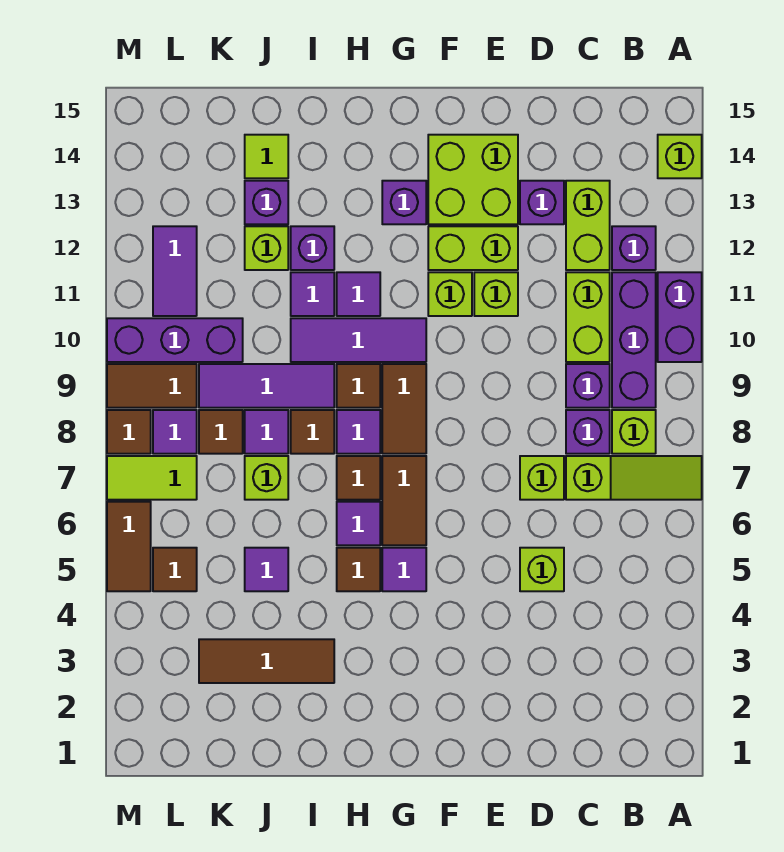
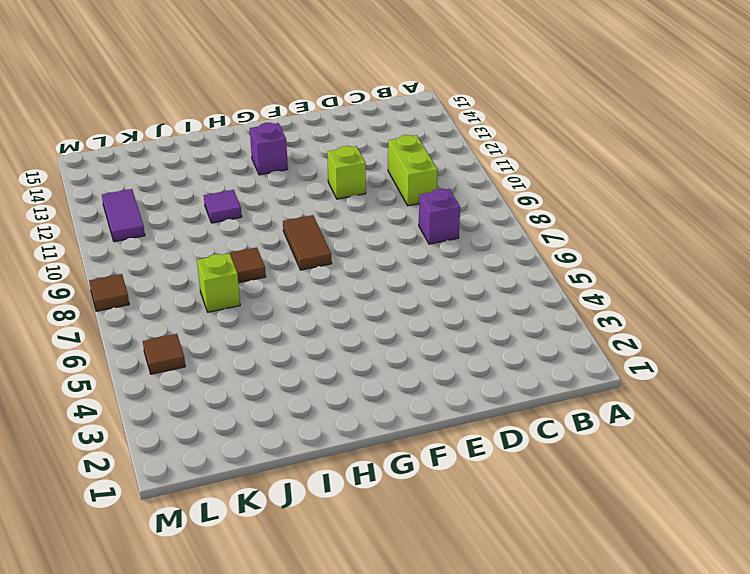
none -> lime slope A7:C7 level 1 top C
none -> purple brick A10:A11 level 1
none -> lime brick A14 level 1
none -> lime brick B8 level 1

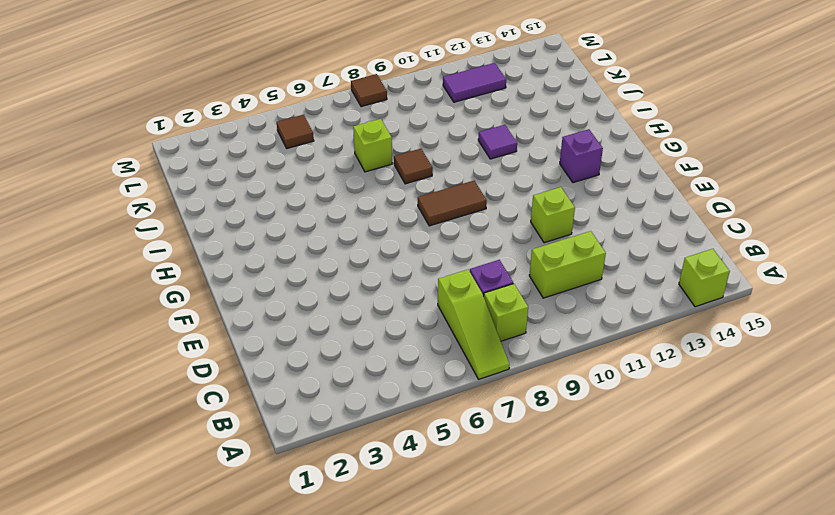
none -> purple brick A10:A11 level 1
none -> purple brick B9:B11 level 1
none -> purple brick B12 level 1
none -> purple brick C9 level 1

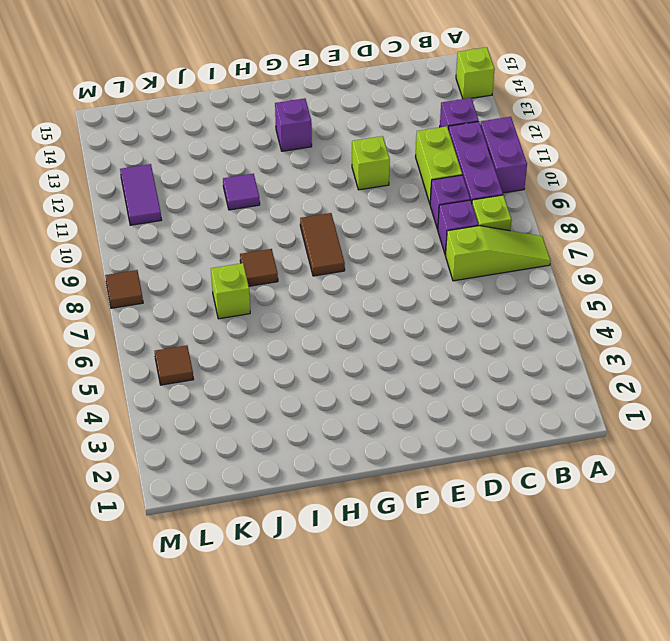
none -> lime brick C12:C13 level 1
none -> lime brick D5 level 1
none -> lime brick D7 level 1
none -> purple brick D13 level 1

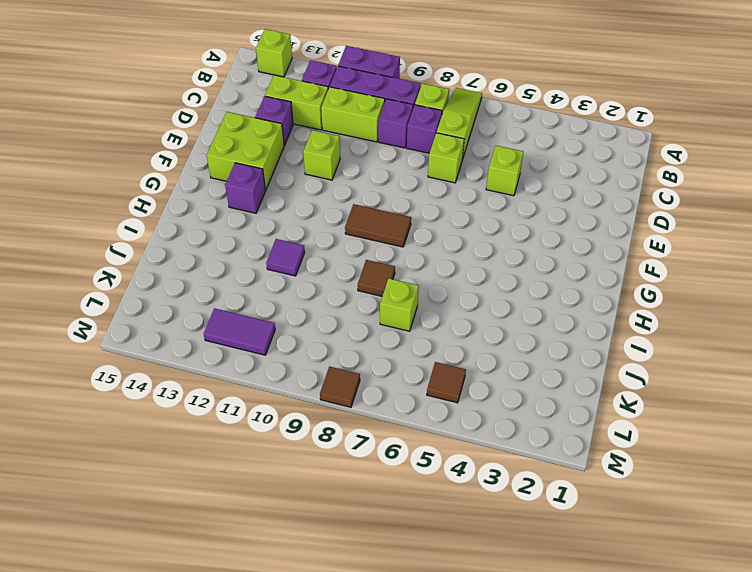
none -> lime brick E12:F12 level 1
none -> lime brick F11 level 1
none -> purple tile G5 level 1
none -> brown tile G6:G7 level 1

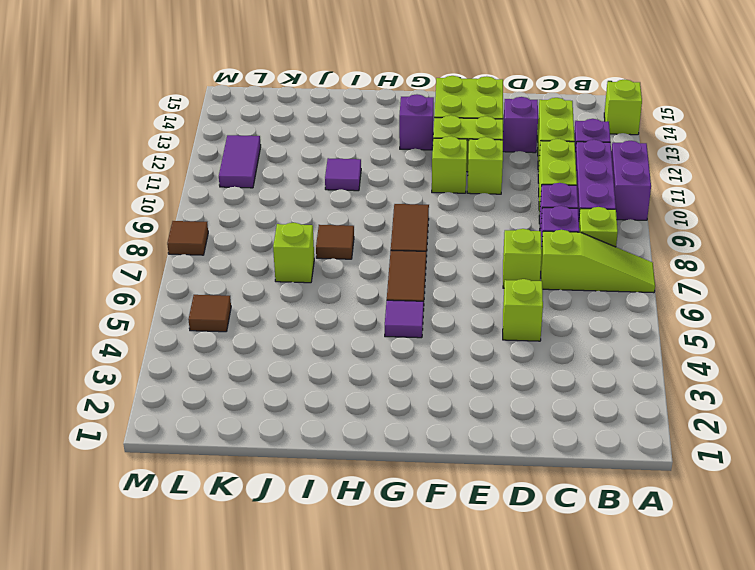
none -> purple tile G10:I10 level 1
none -> brown tile H5 level 1
none -> purple tile H6 level 1
none -> brown tile H7 level 1

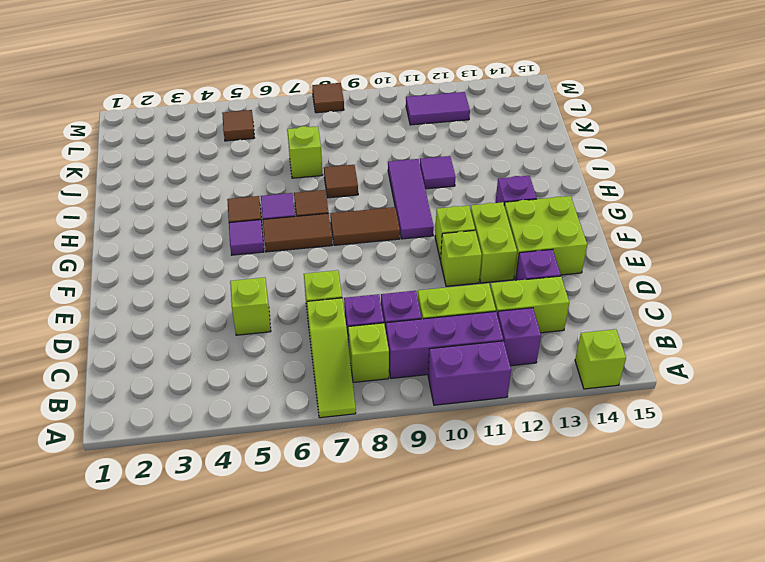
none -> purple tile H8 level 1
none -> brown tile H9 level 1
none -> purple tile H11 level 1
none -> brown tile I3:K3 level 1

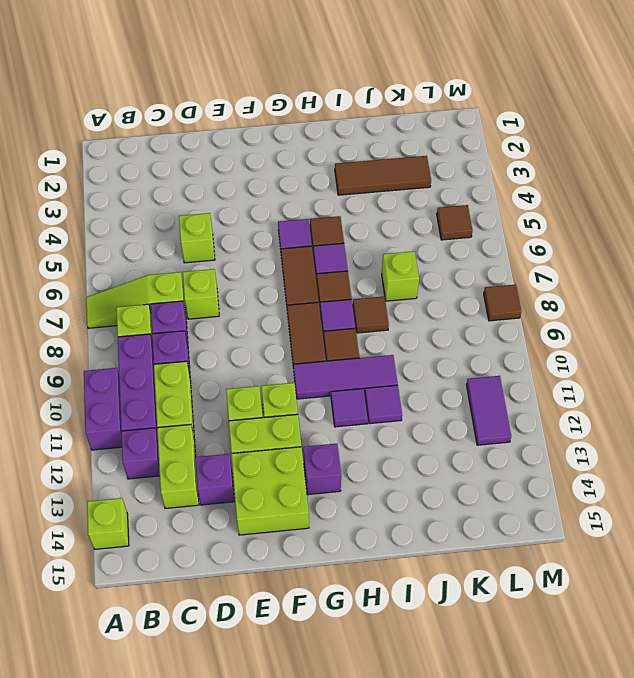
none -> purple tile I9:K9 level 1
none -> purple brick I12 level 1
none -> purple tile J5 level 1
none -> purple tile J8 level 1

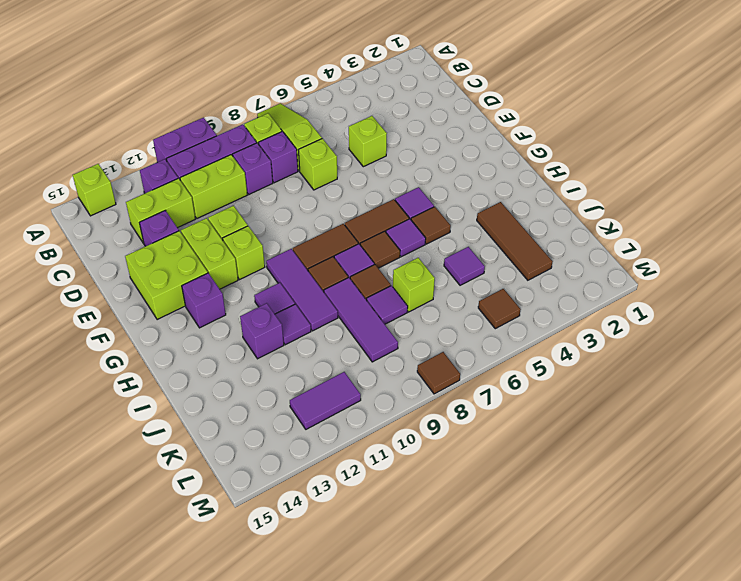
none -> lime brick J12 level 1
none -> purple brick J13 level 1
none -> lime tile J14 level 1
none -> brown tile K8 level 1

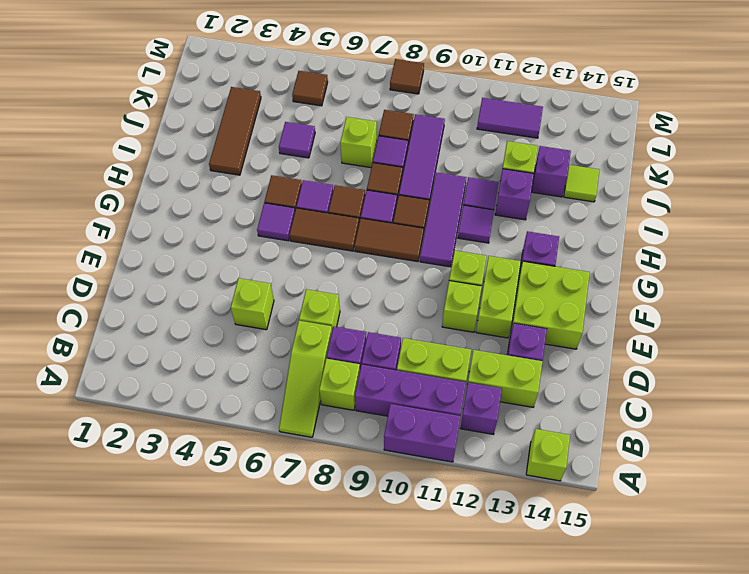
none -> purple brick K10:M10 level 1
none -> lime tile L7:M7 level 1
none -> purple tile L8 level 1
none -> brown tile L9:M9 level 1

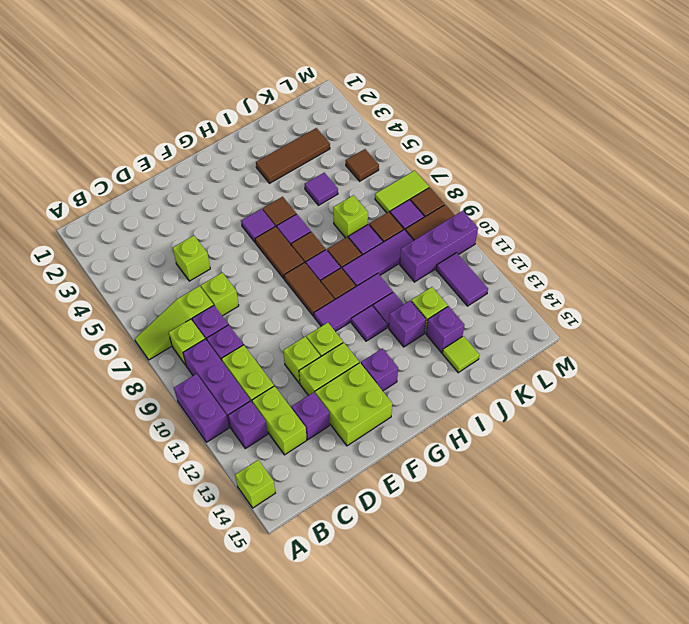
none -> brown tile M5:M6 level 1

